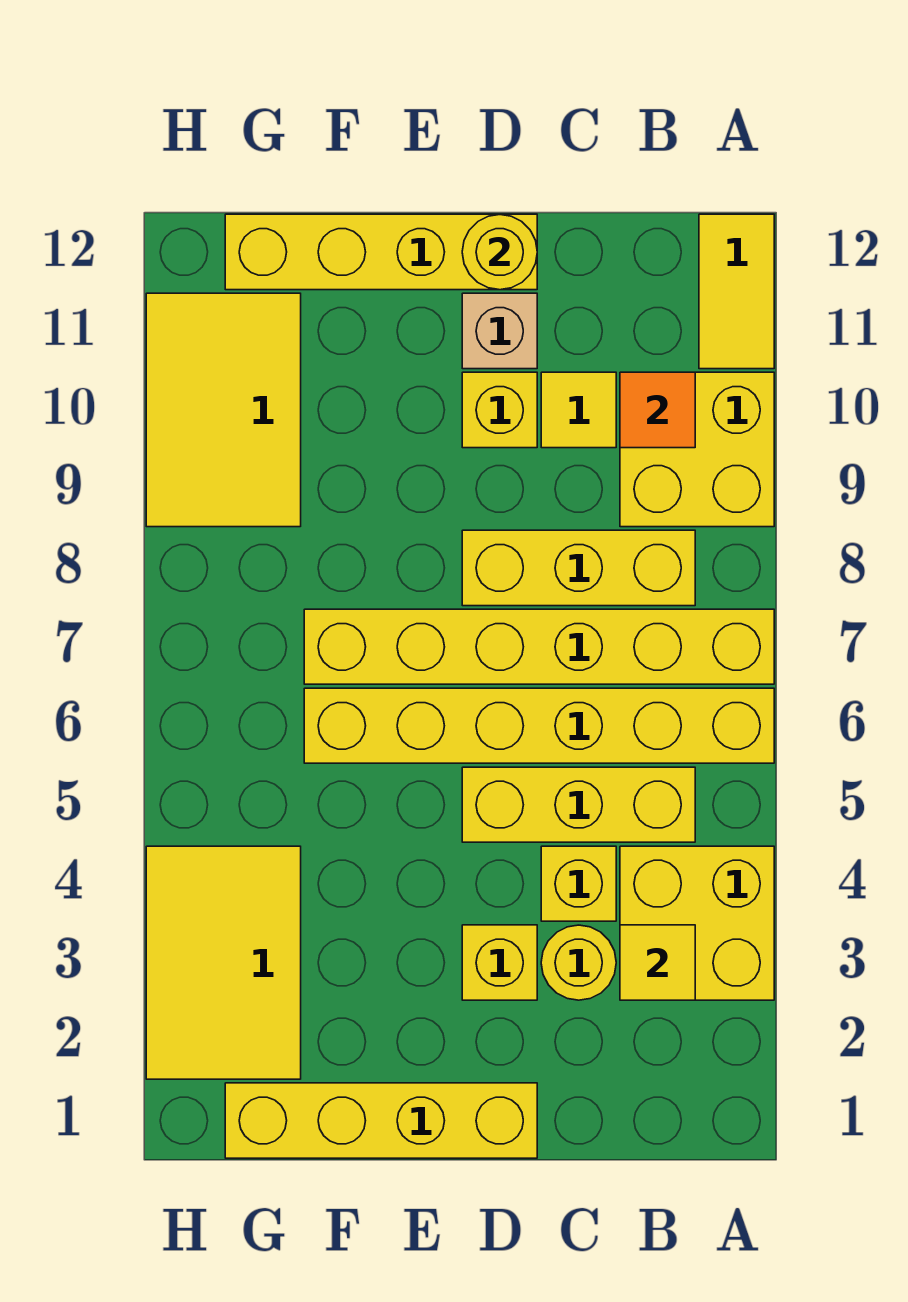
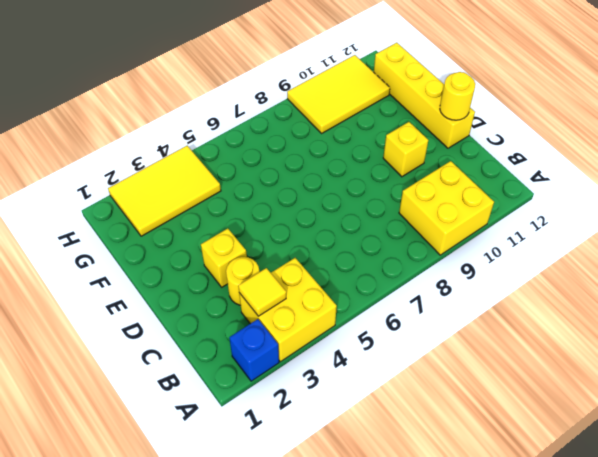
blue brick A2 level 1 -> none
none -> yellow brick A6:F6 level 1
none -> yellow brick A7:F7 level 1
none -> yellow tile A11:A12 level 1

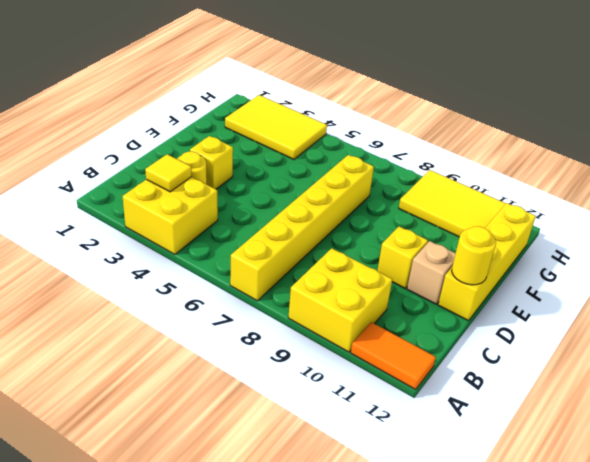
orange tile A11:A12 level 1 -> yellow tile A11:A12 level 1
none -> yellow brick A6:F6 level 1
none -> yellow brick B5:D5 level 1
none -> yellow brick B8:D8 level 1

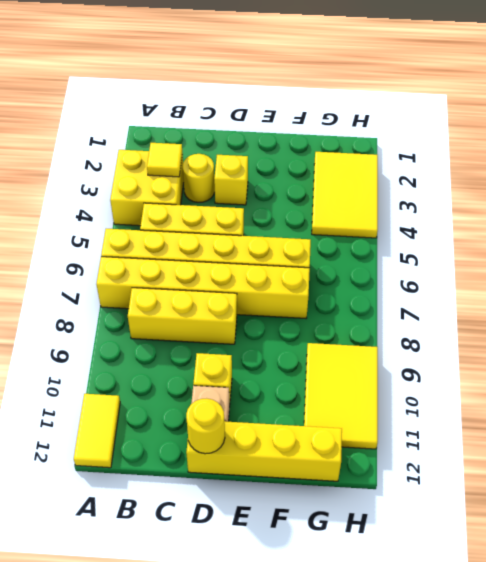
none -> yellow brick A9:B10 level 1
none -> yellow brick C4 level 1
none -> yellow tile C10 level 1

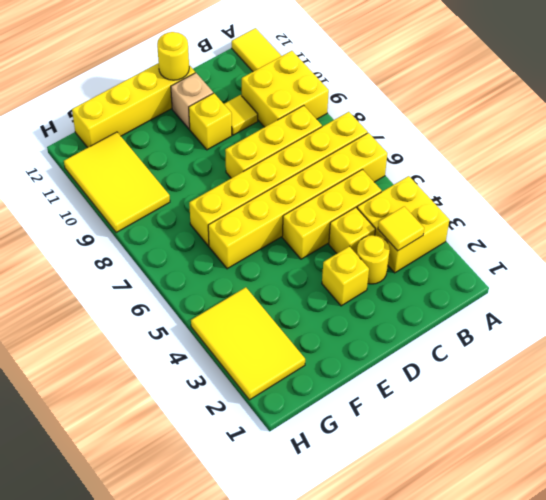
none -> yellow brick D1:G1 level 1
none -> orange tile B10 level 2

